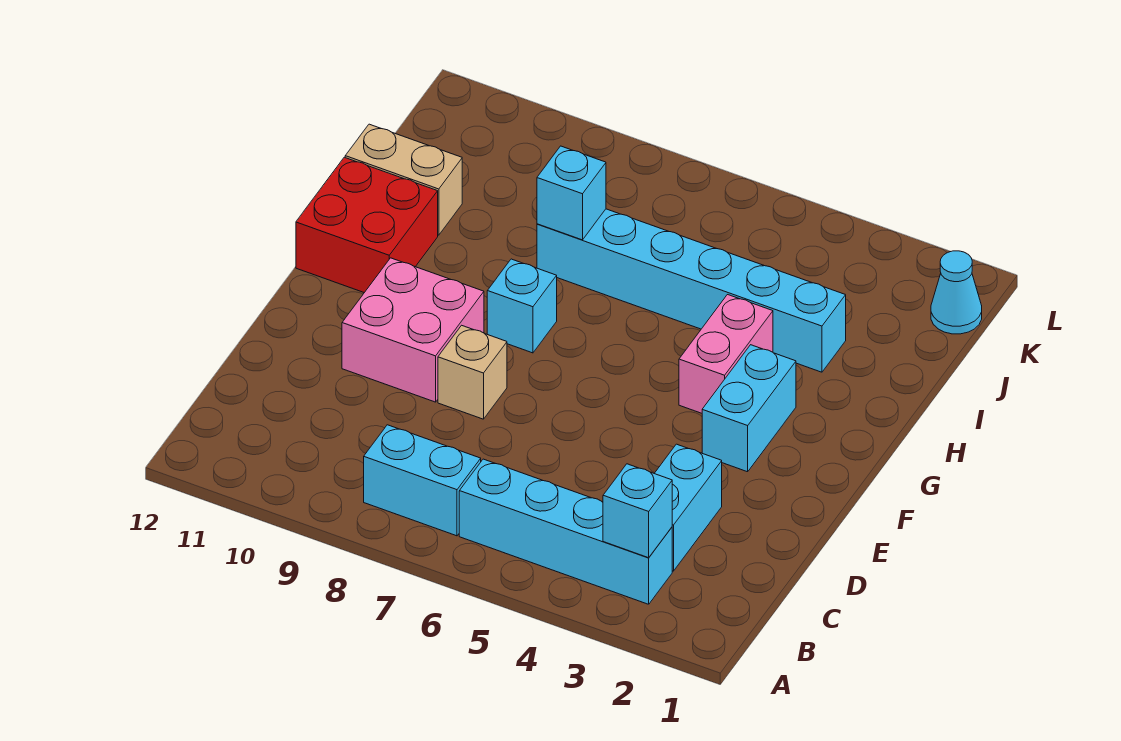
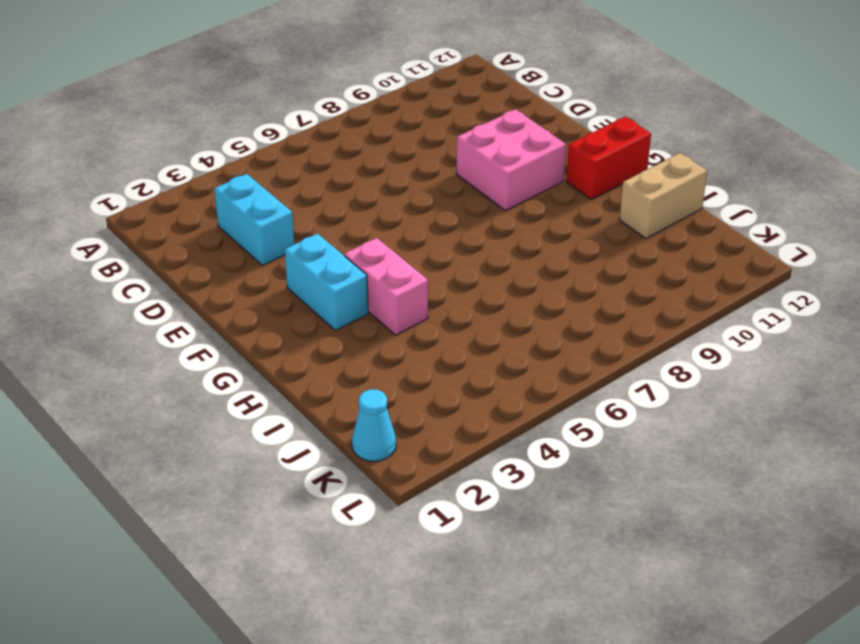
red brick G11:G12 level 1 -> red brick G11:H12 level 1
none -> cyan brick B3:B6 level 1
none -> cyan brick B7:B8 level 1
none -> tan brick E8 level 1

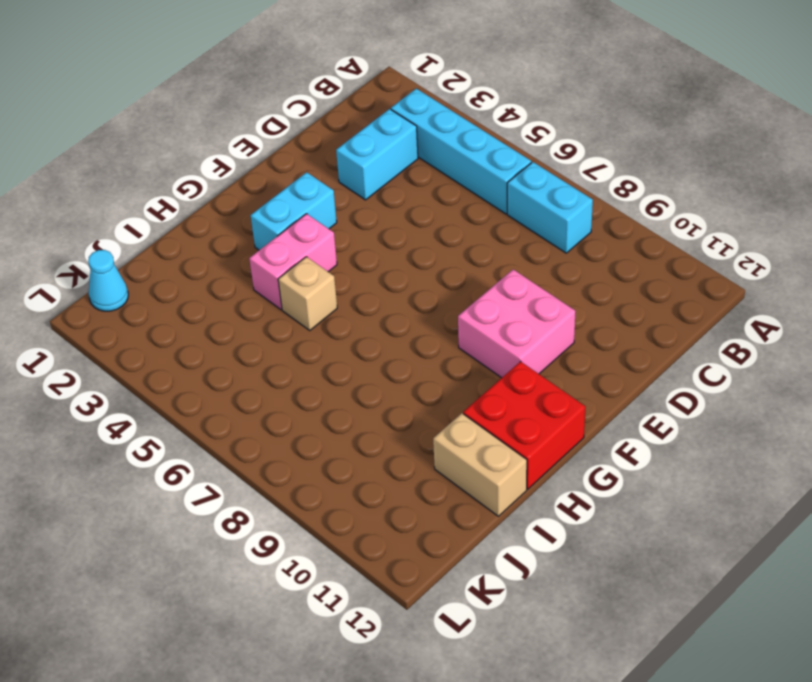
tan brick H5 level 1 -> tan brick E8 level 1
none -> cyan brick G8 level 1
none -> cyan brick I3:I8 level 1
none -> cyan brick B3 level 2

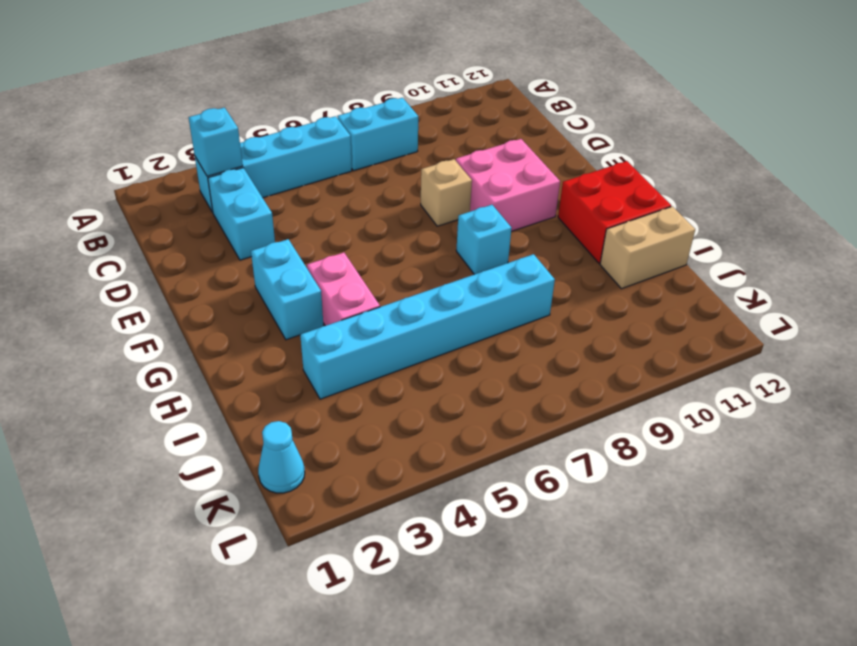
none -> cyan brick I8 level 2

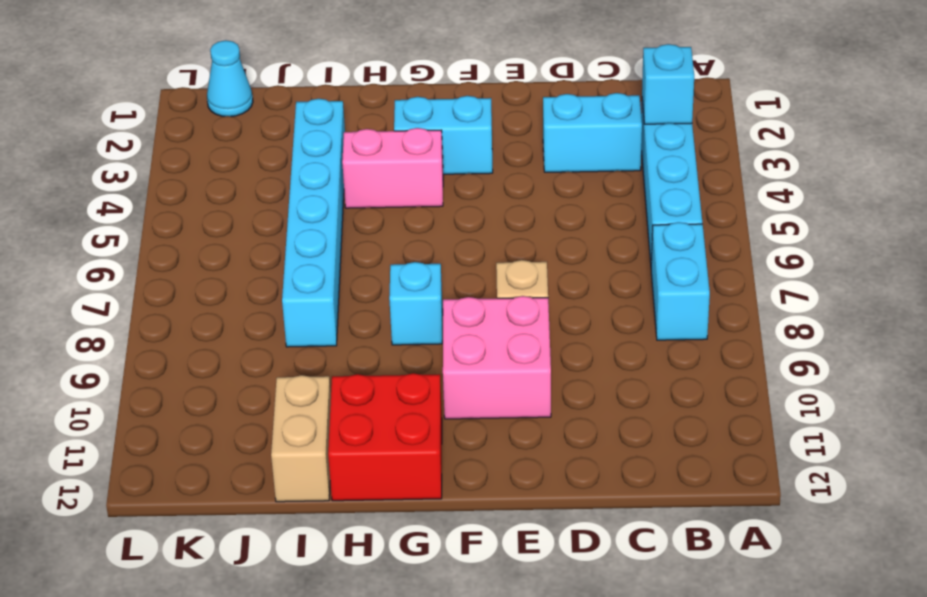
none -> cyan brick I8 level 2

